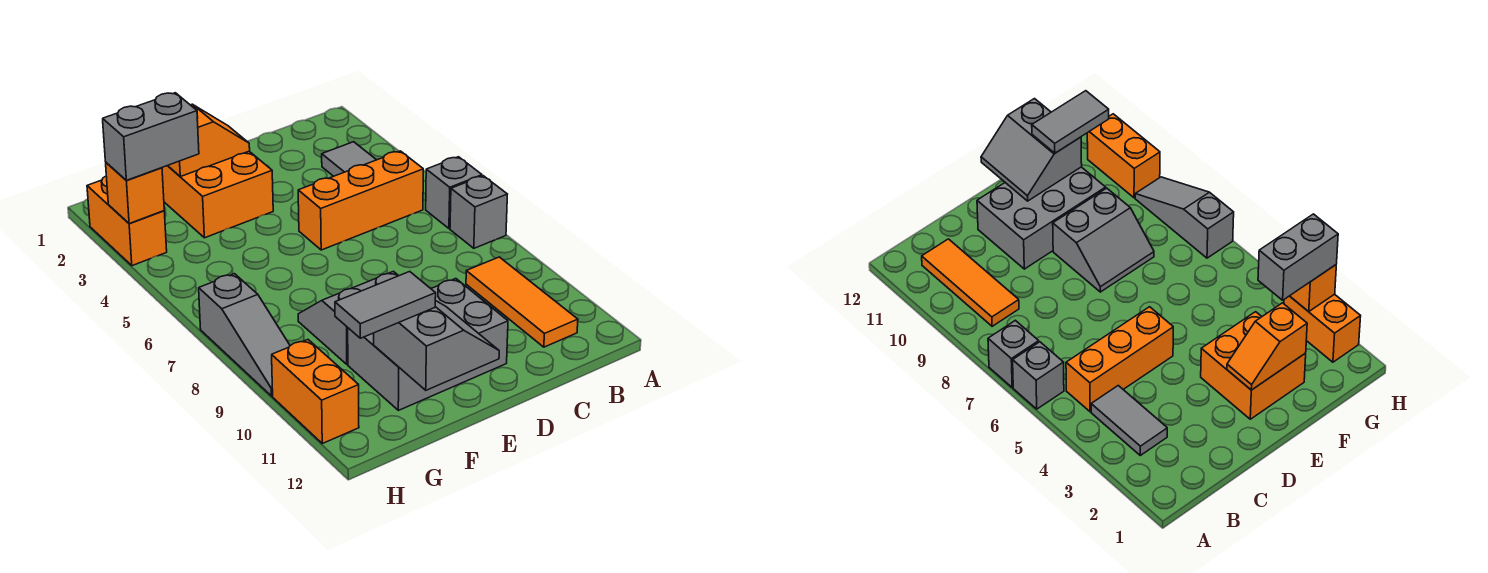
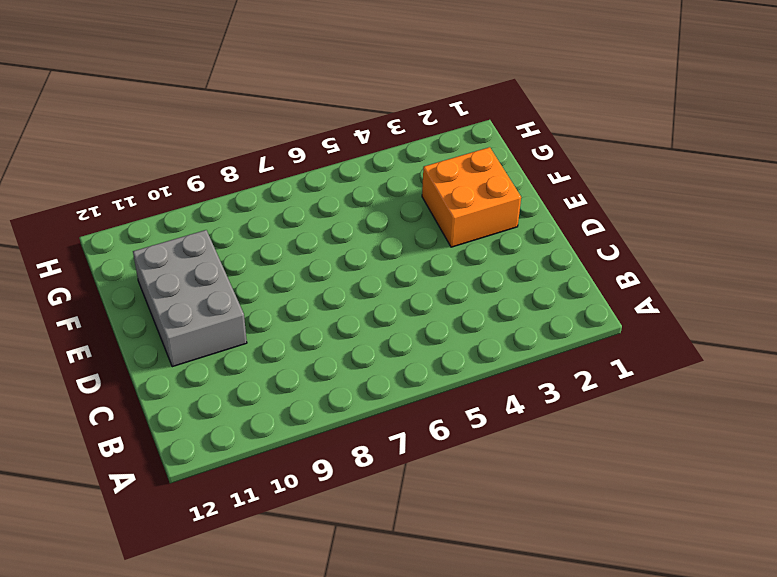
none -> grey brick A6 level 1
none -> grey brick A7 level 1
none -> grey tile B3:B4 level 1

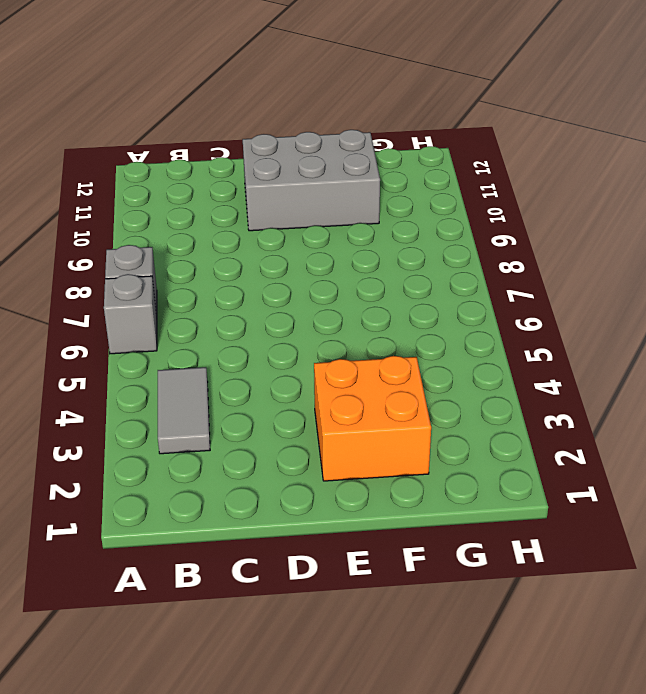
none -> orange brick B5:D5 level 1
none -> orange tile B9:B11 level 1
none -> grey slope E8:F9 level 1 top 9

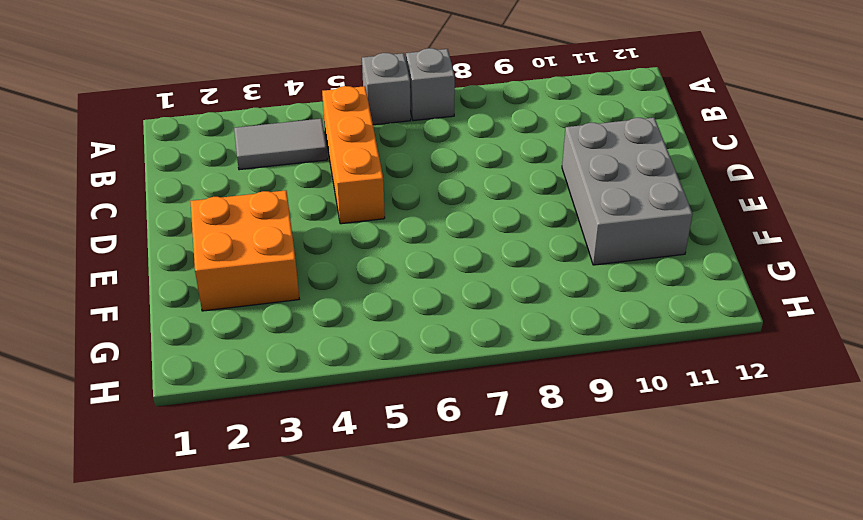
none -> orange tile B9:B11 level 1
none -> grey slope E8:F9 level 1 top 9
none -> orange brick H2:H3 level 1

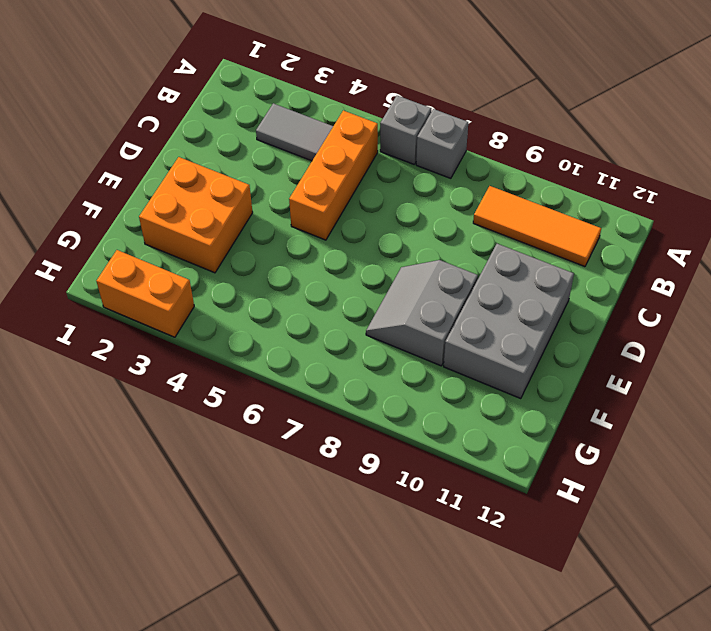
none -> grey slope H7:H9 level 1 top 7
none -> orange brick H10:H11 level 1
none -> orange slope E2:F2 level 2 top F

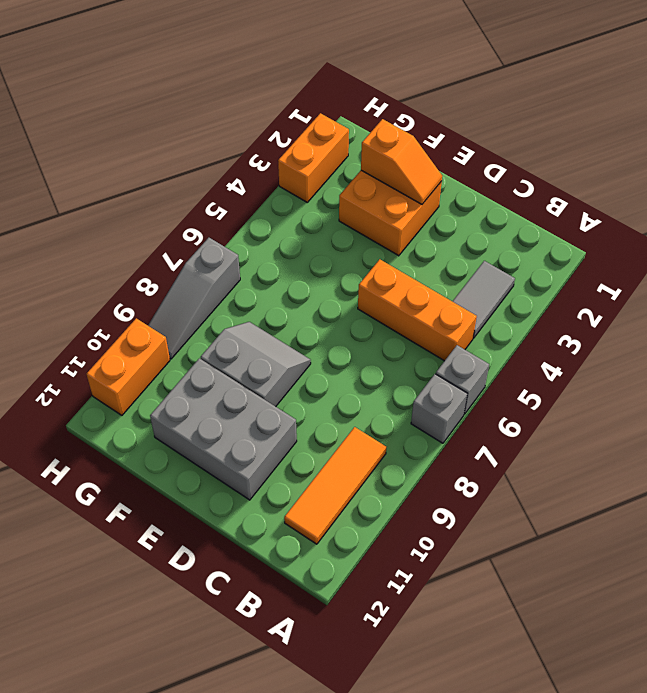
none -> grey slope E11:F12 level 2 top F
none -> orange brick H3 level 2
none -> grey tile F11:G11 level 3

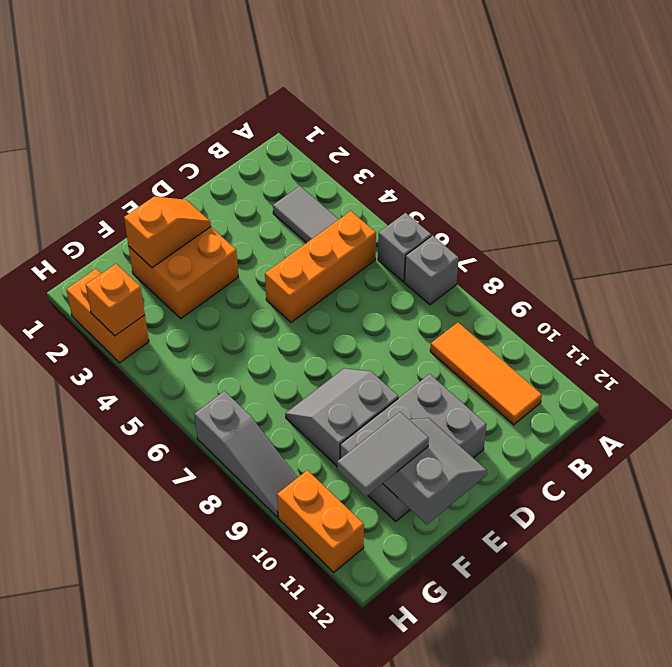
none -> grey brick G3:H3 level 3

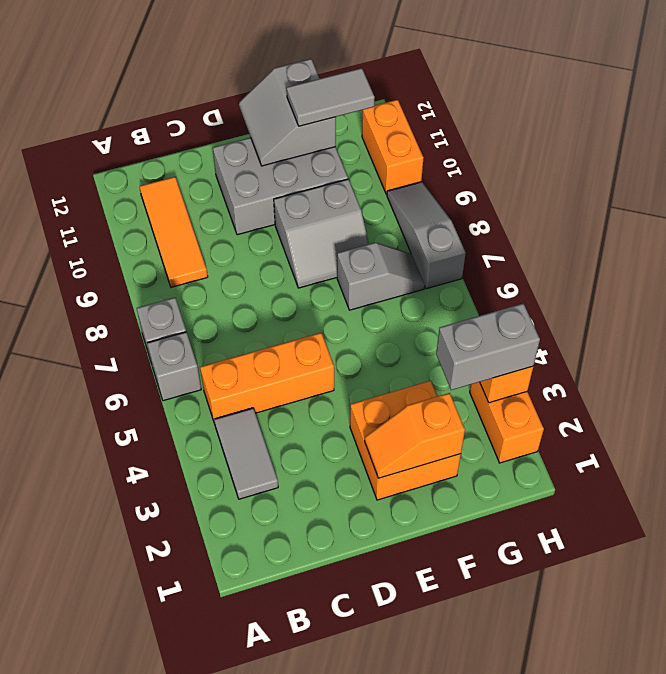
grey slope F7:G7 level 1 top F -> none

